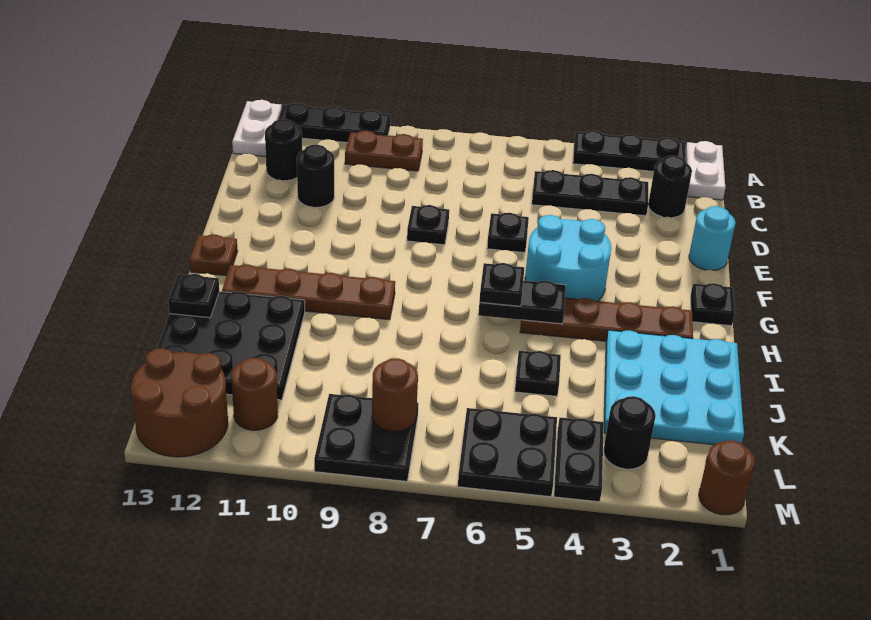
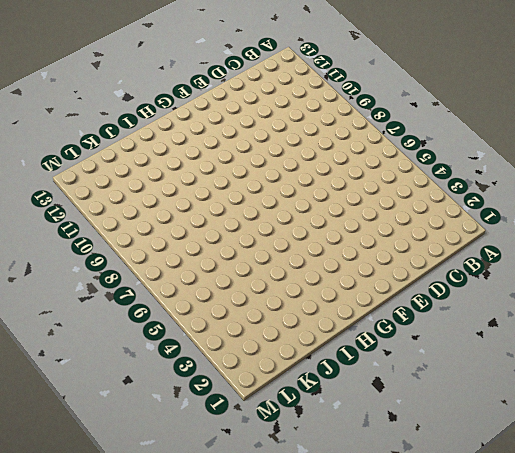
none -> white plate A1:B1 level 1
none -> black plate A2:A4 level 1
none -> black plate A10:A12 level 1
none -> white plate A13:B13 level 1

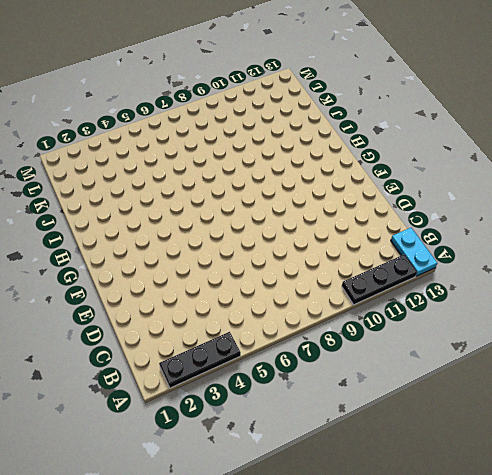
cyan plate A13:B13 level 1 -> white plate A13:B13 level 1
none -> white plate A1:B1 level 1
none -> brown plate B9:B10 level 1
none -> black round brick C2 level 1
none -> black plate C3:C5 level 1

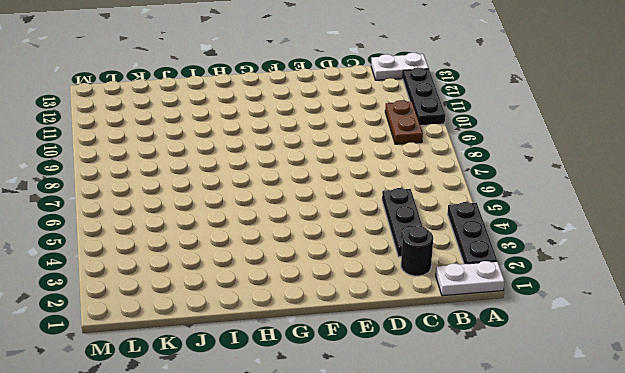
none -> black round brick C12 level 1
none -> black round brick D11 level 1
none -> cyan round brick E1 level 1
none -> black plate E6 level 1

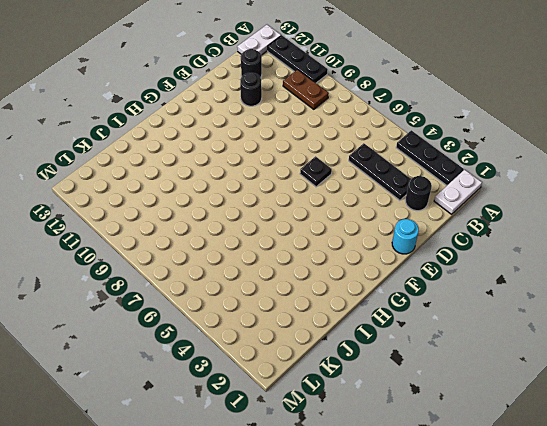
none -> black plate E8 level 1
none -> cyan round brick F4:G5 level 1
none -> black plate G1 level 1
none -> brown plate G13 level 1

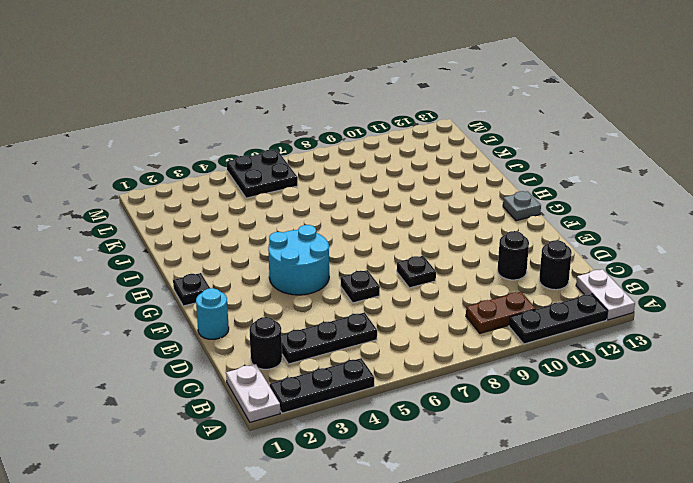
grey plate G13 level 1 -> brown plate G13 level 1
none -> brown plate H2:H5 level 1
none -> brown plate H9:H12 level 1
none -> cyan plate I1:K3 level 1
none -> black plate I11:K13 level 1

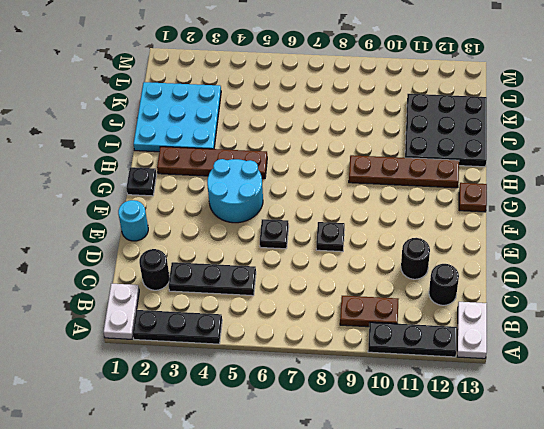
none -> black plate J5 level 1
none -> black round brick L3 level 1
none -> black plate L4:M4 level 1
none -> black plate L5:M6 level 1

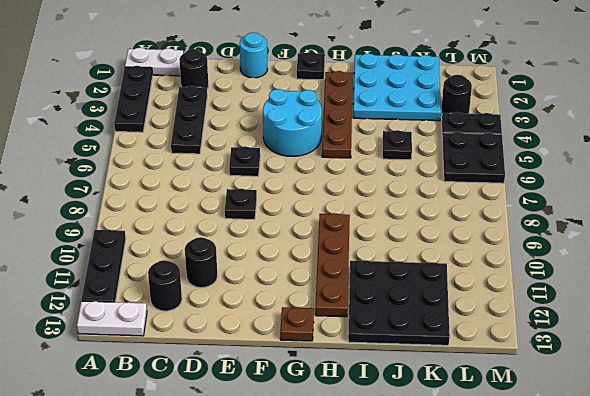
none -> brown plate B9:B10 level 1
none -> black plate L8:M9 level 1
none -> brown round brick L11 level 1
none -> brown round brick L12:M13 level 1

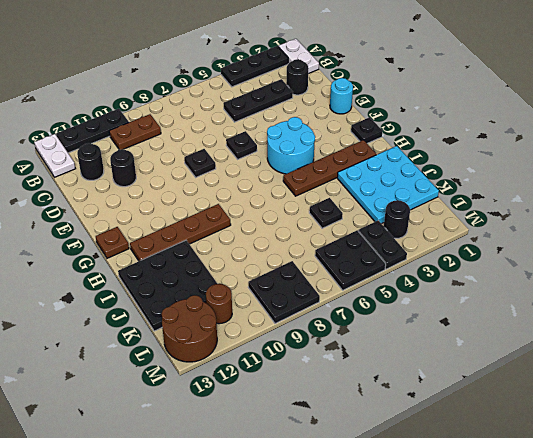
none -> brown round brick M1 level 1
none -> black plate H5:H6 level 2
none -> black plate I13 level 2
none -> brown round brick L8 level 2

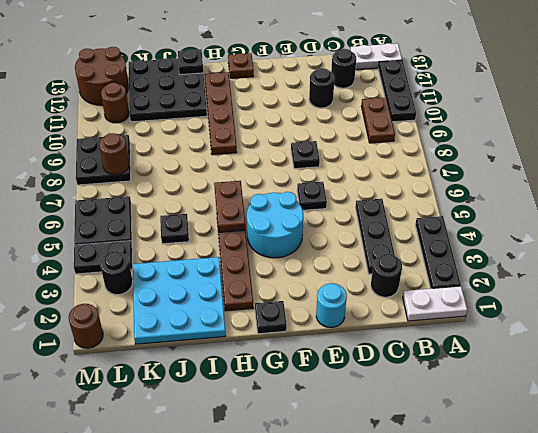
brown plate H5:H6 level 2 -> black plate H5:H6 level 2
none -> black plate H6 level 3

